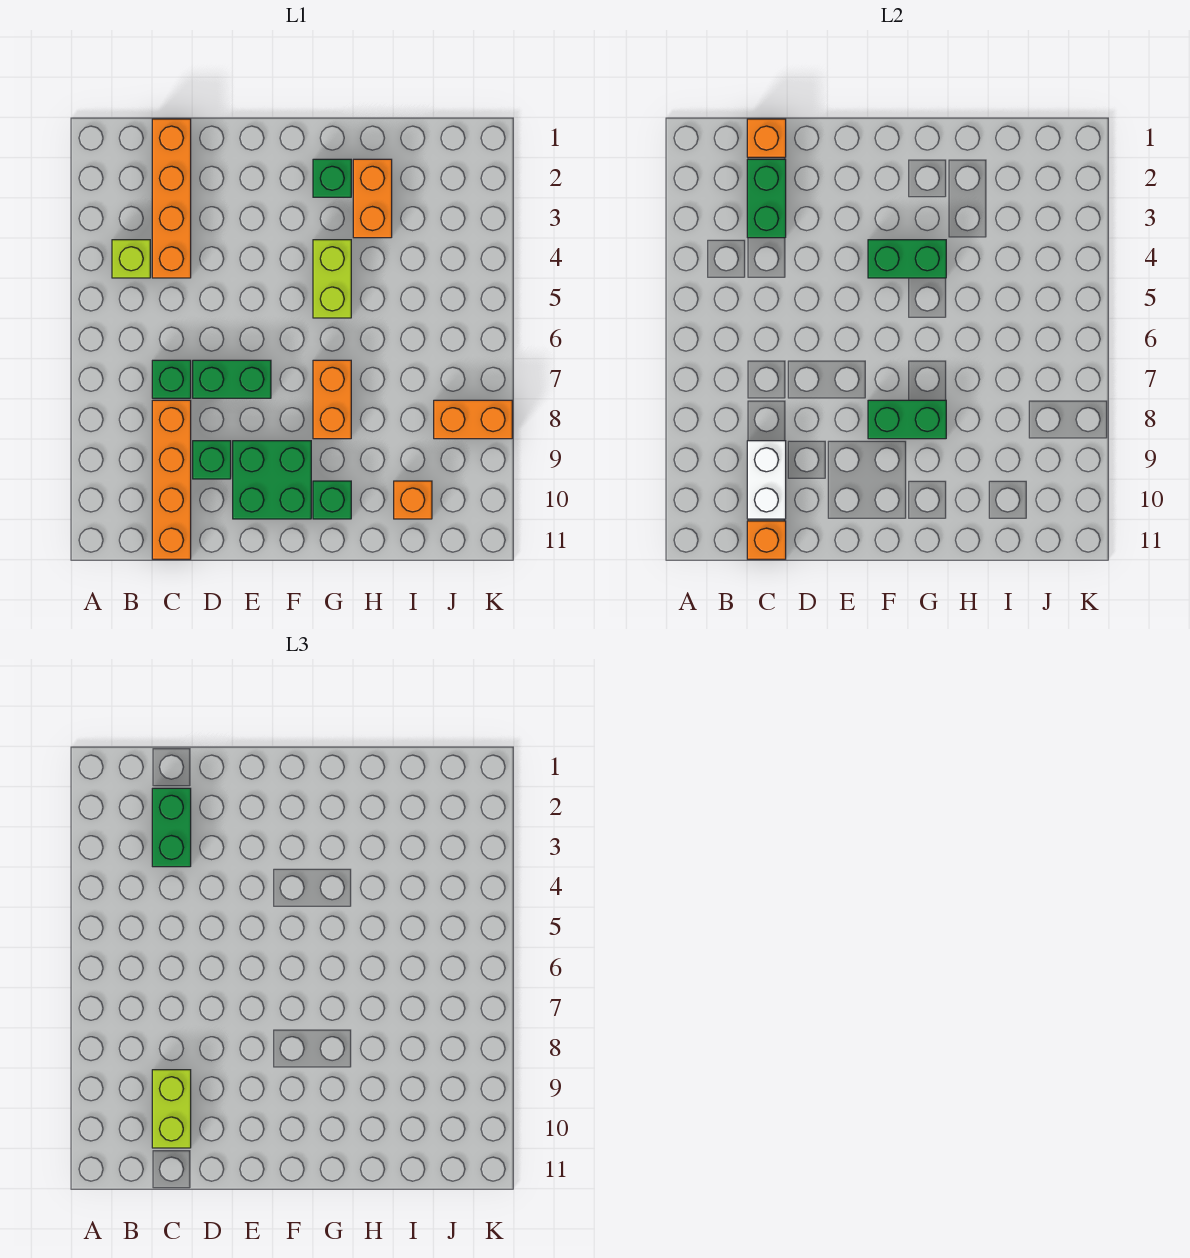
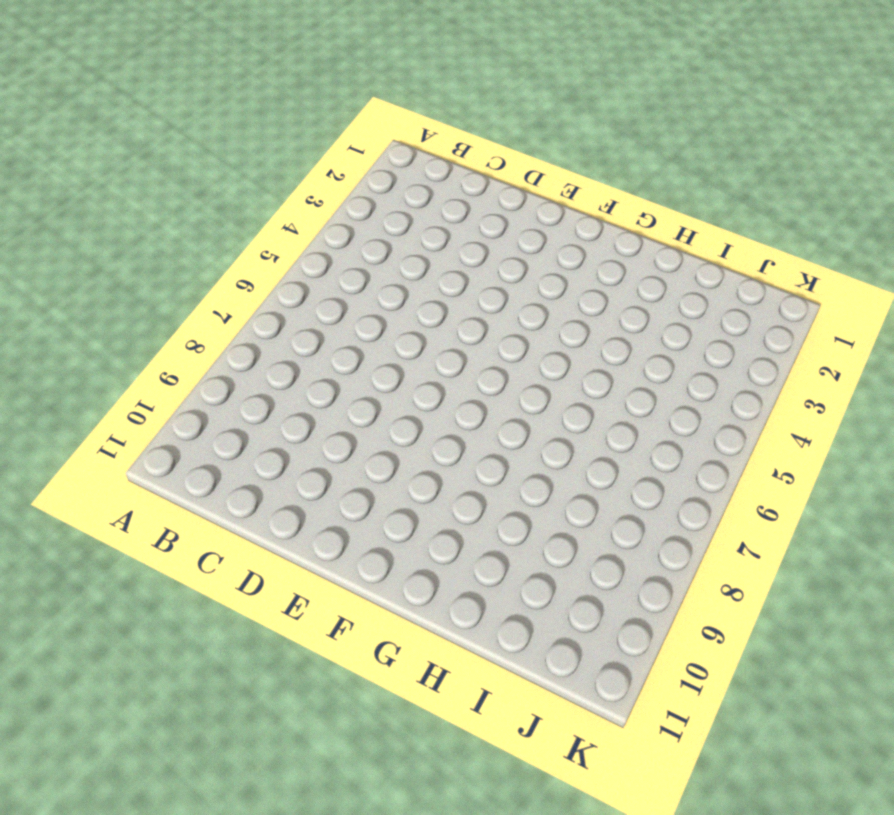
none -> lime brick B4 level 1
none -> orange brick C1:C4 level 1
none -> green brick C7 level 1

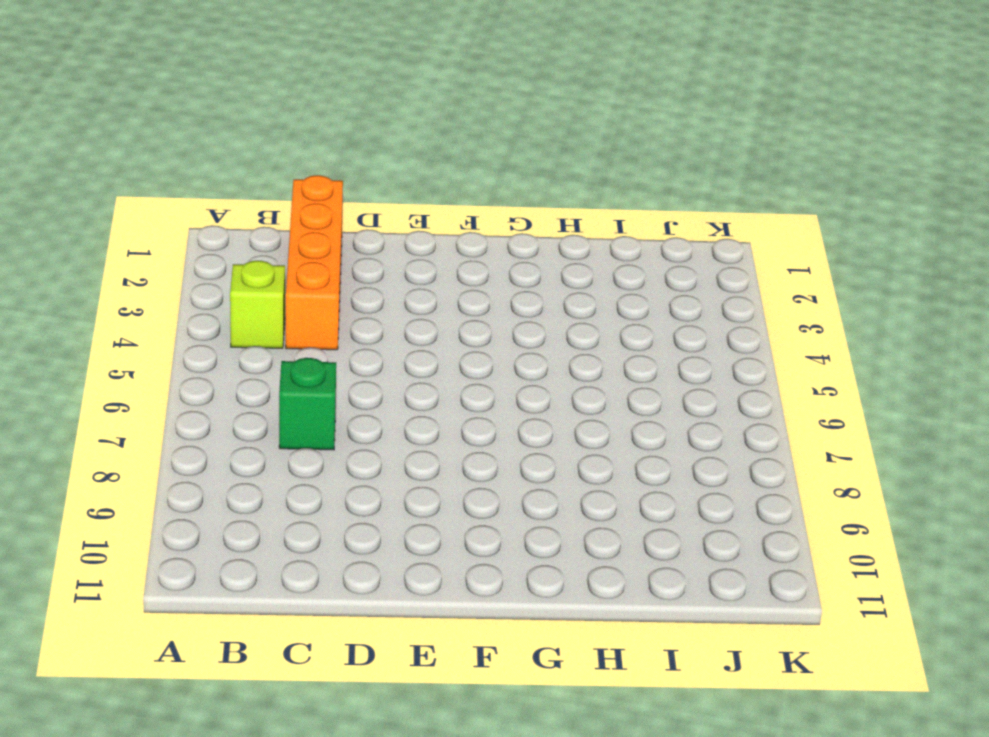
none -> orange brick C8:C11 level 1
none -> green brick D7:E7 level 1
none -> green brick D9 level 1

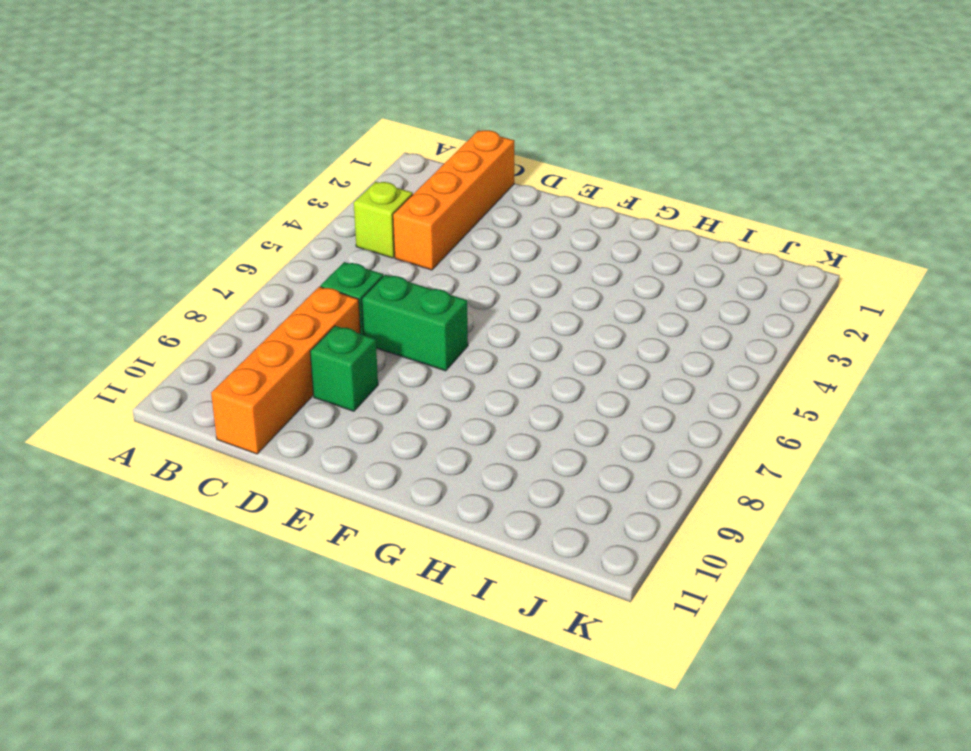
none -> green brick E9:F10 level 1
none -> green brick G2 level 1
none -> lime brick G4:G5 level 1

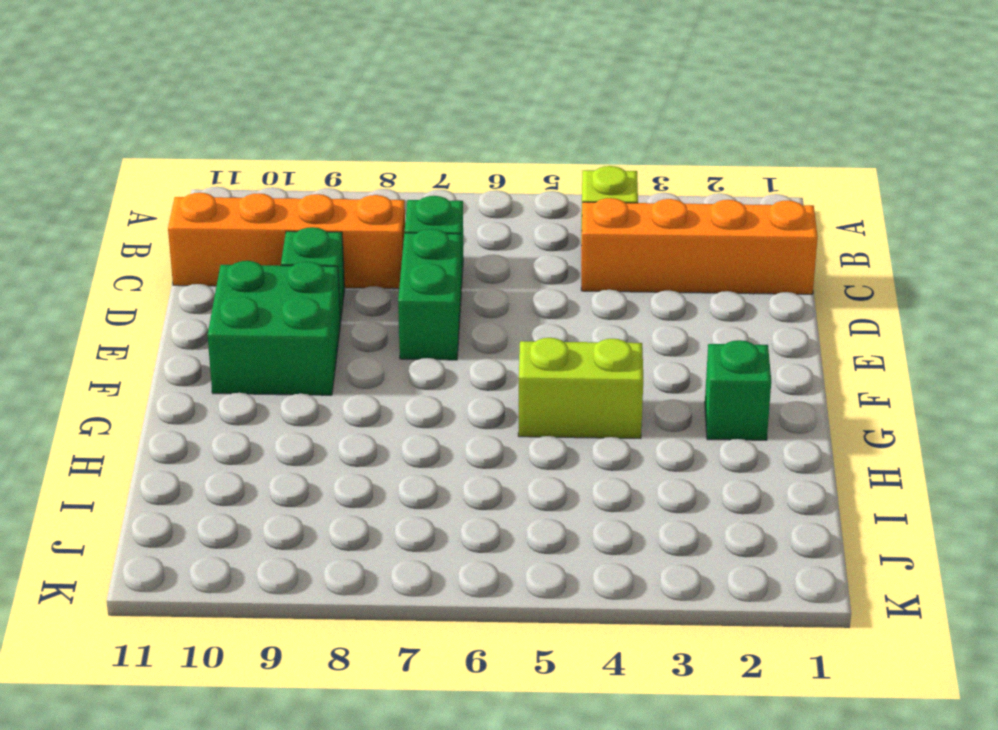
none -> orange brick G7:G8 level 1
none -> green brick G10 level 1
none -> orange brick H2:H3 level 1

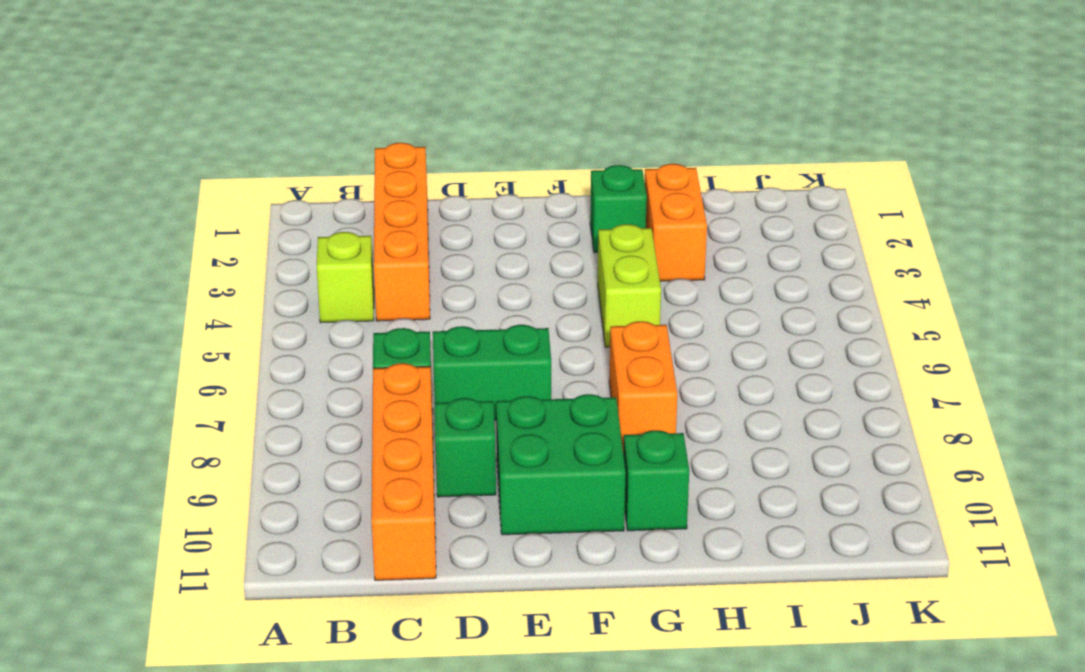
none -> orange brick I10 level 1
none -> orange brick J8:K8 level 1
none -> orange brick C1 level 2

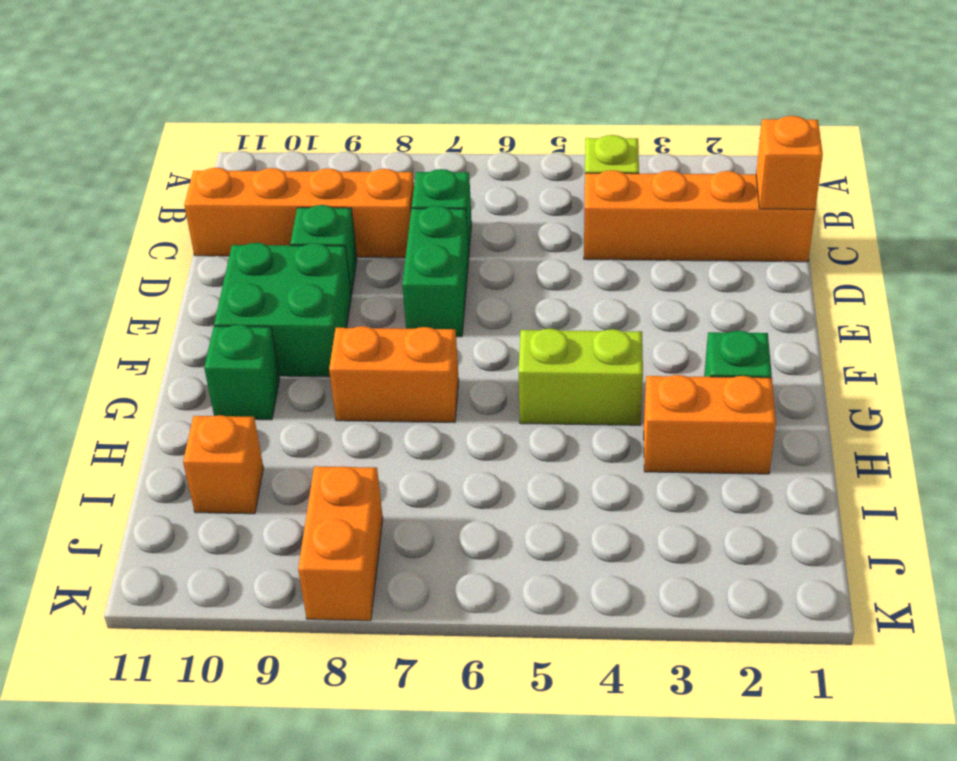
none -> green brick C2:C3 level 2
none -> white brick C9:C10 level 2
none -> orange brick C11 level 2

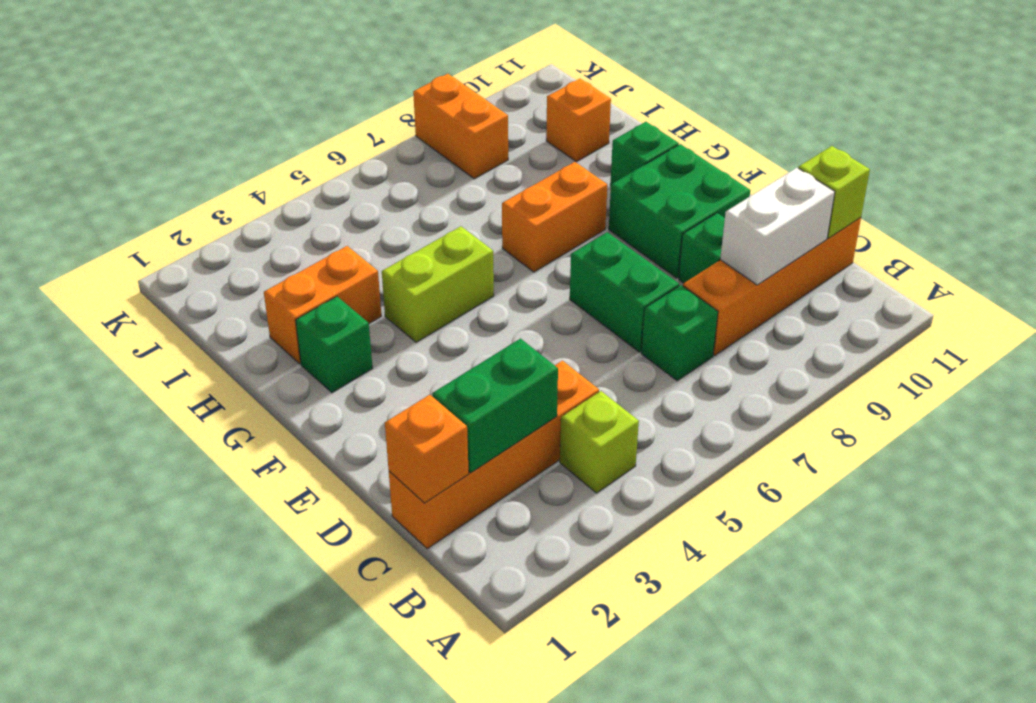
lime brick C11 level 2 -> orange brick C11 level 2
none -> green brick F4:G4 level 2
none -> green brick F8:G8 level 2
none -> green brick C2:C3 level 3

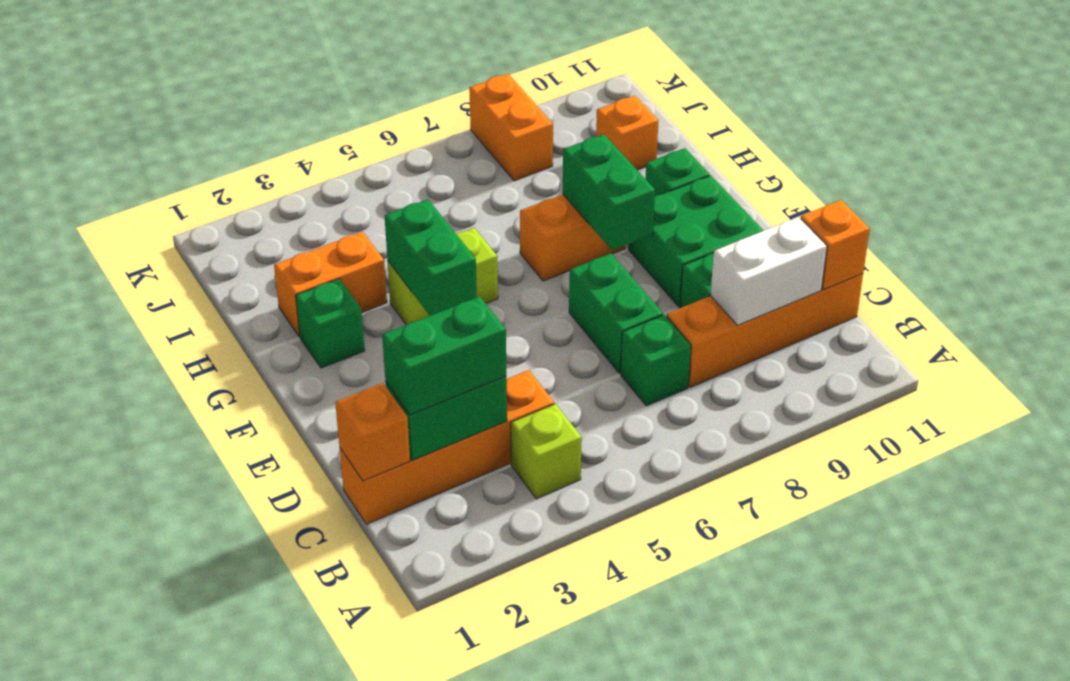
none -> lime brick C9:C10 level 3

